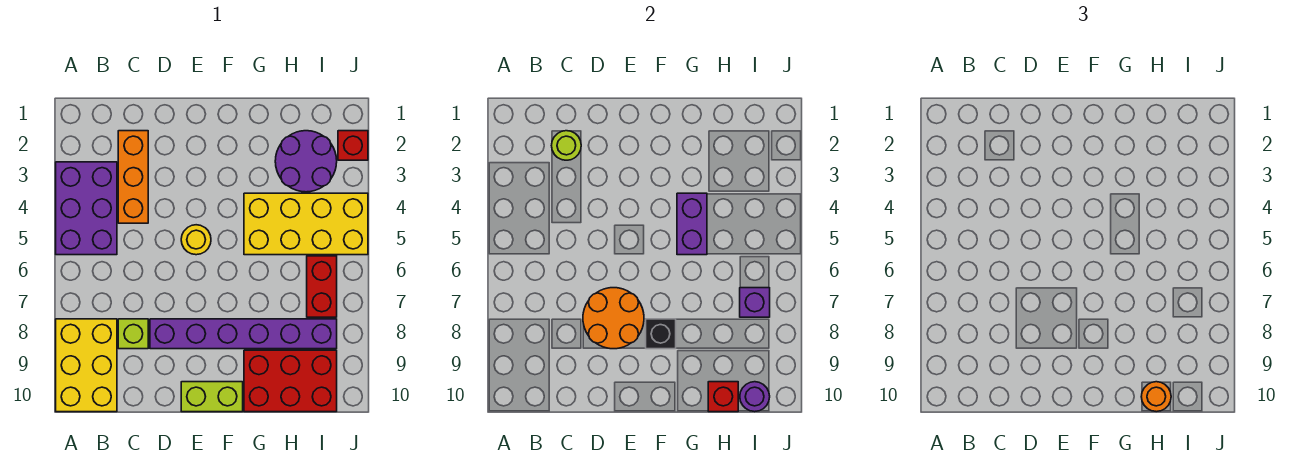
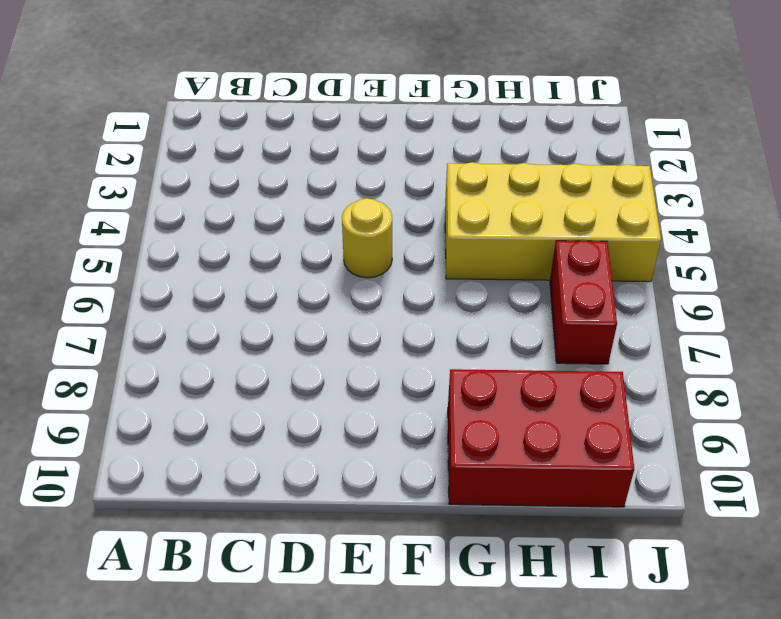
none -> purple brick A3:B5 level 1
none -> yellow brick A8:B10 level 1
none -> orange brick C2:C4 level 1

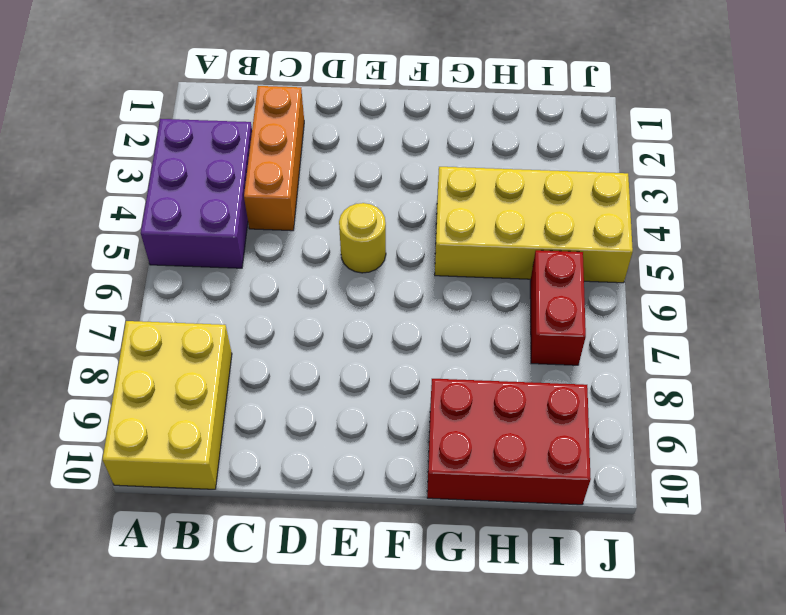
none -> lime brick C8 level 1
none -> purple brick D8:I8 level 1
none -> lime brick E10:F10 level 1

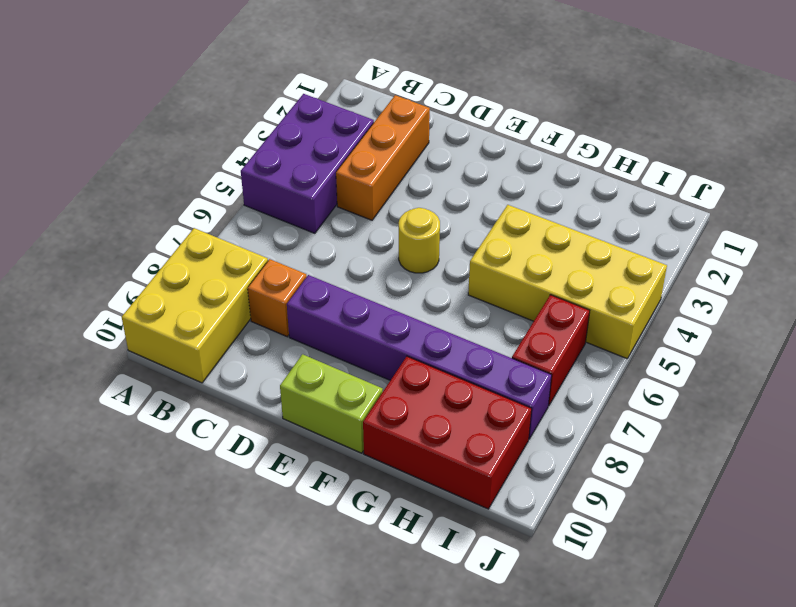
orange brick C8 level 1 -> lime brick C8 level 1
none -> purple round brick H2:I3 level 1
none -> red brick J2 level 1
none -> lime round brick C2 level 2

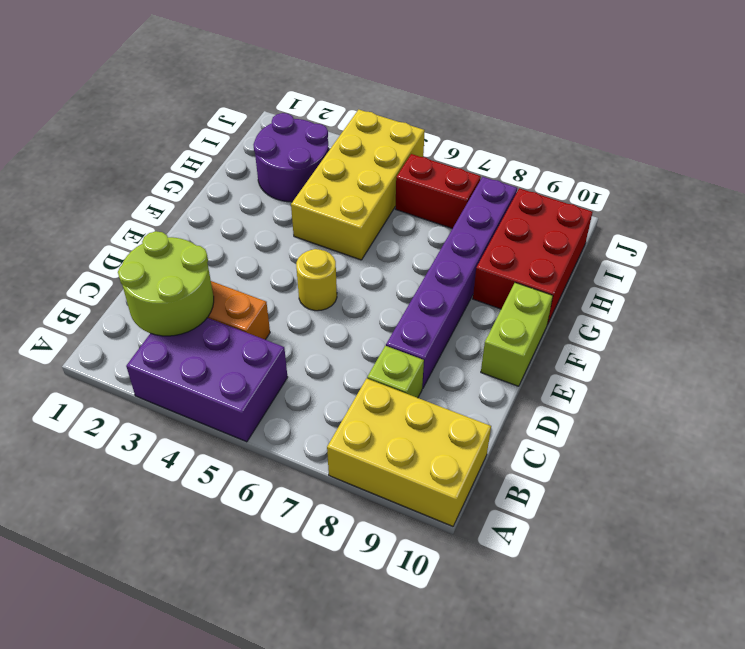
lime round brick B2:C3 level 2 -> lime round brick C2 level 2
none -> red brick J2 level 1
none -> orange round brick D7:E8 level 2
none -> black brick F8 level 2

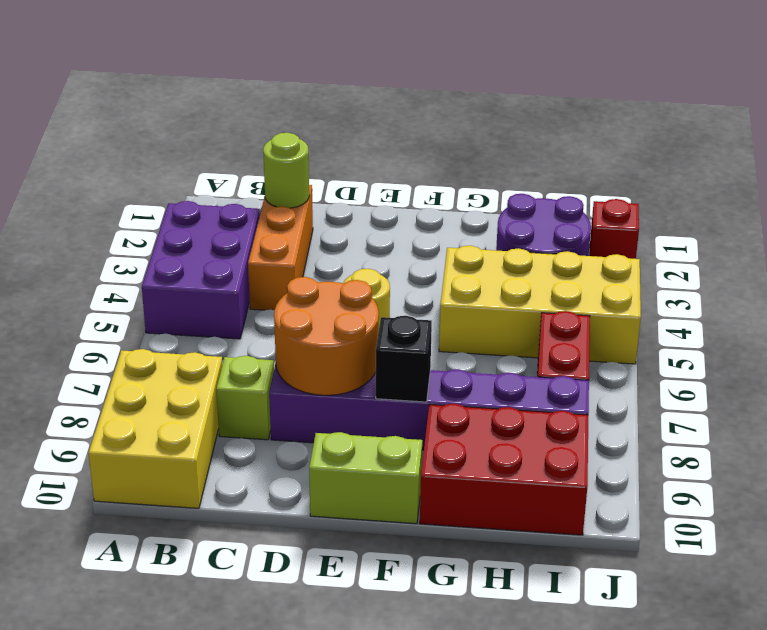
none -> purple brick G4:G5 level 2
none -> red brick H10 level 2
none -> purple brick I7 level 2

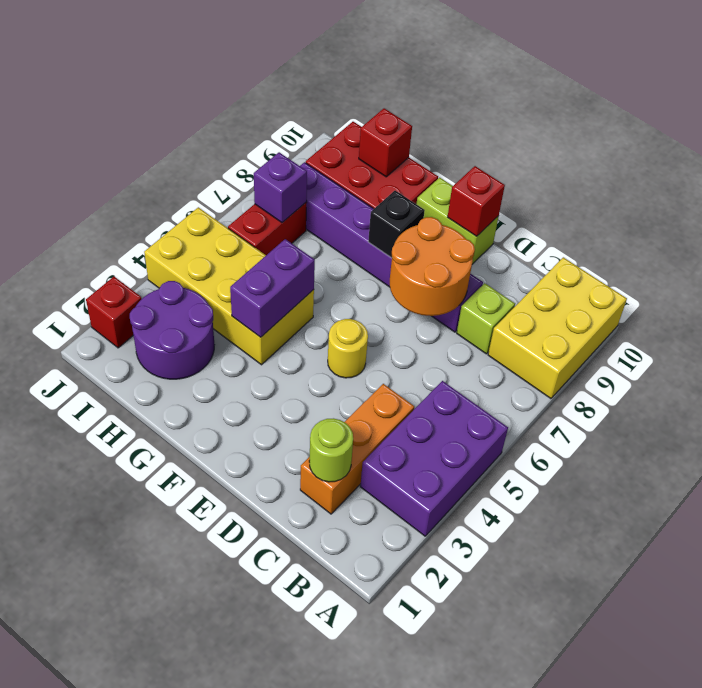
red brick E10 level 2 -> none
none -> purple round brick I10 level 2
none -> orange round brick H10 level 3

